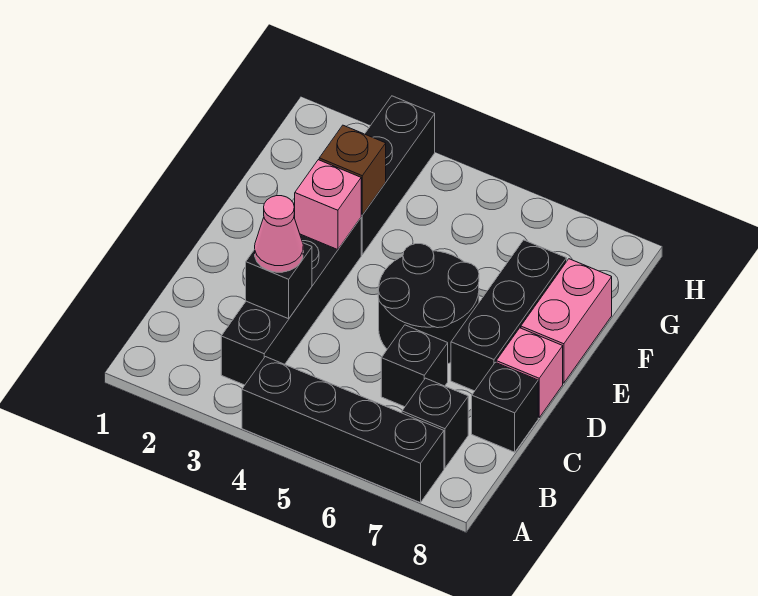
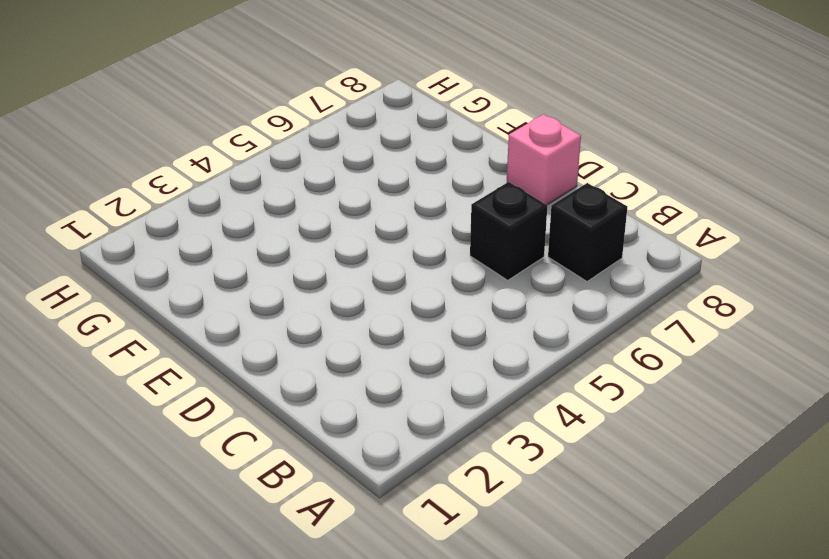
none -> black brick A4:A7 level 1
none -> black brick B3:E3 level 1
none -> black brick C8 level 1

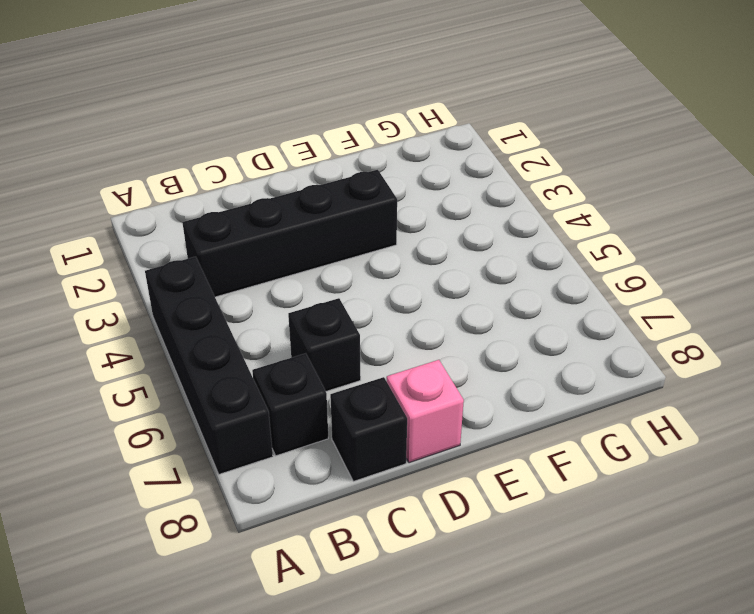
none -> black round brick D5:E6 level 1
none -> black brick D7:F7 level 1
none -> pink brick E8:F8 level 1

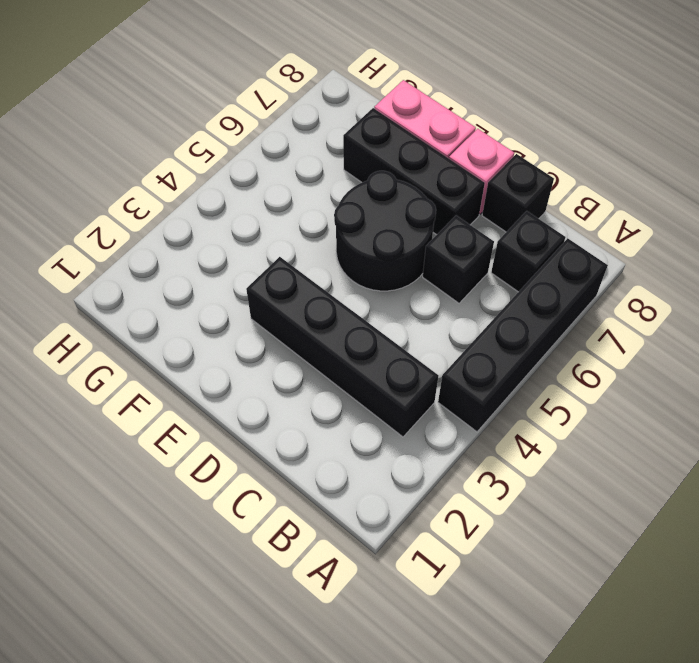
none -> black brick F3:H3 level 1
none -> black brick C3 level 2
none -> pink brick E3 level 2

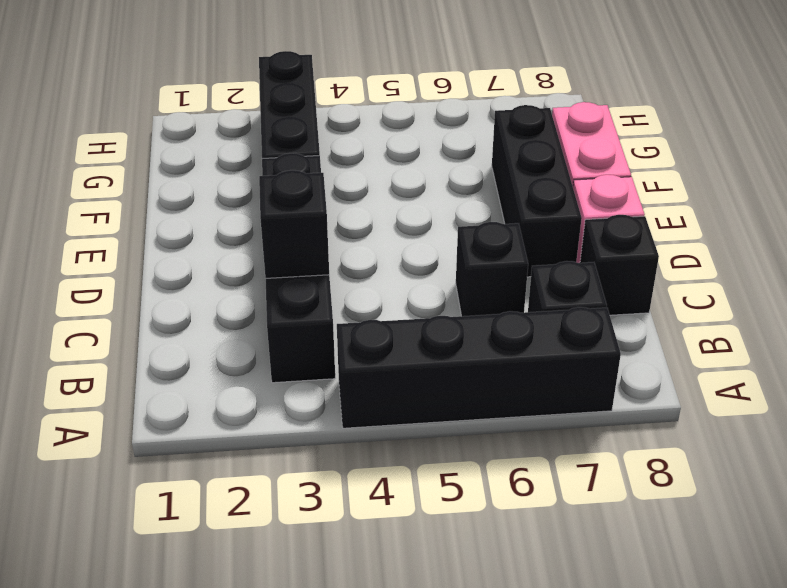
none -> black round brick D5:E6 level 1
none -> pink brick E3 level 2
none -> brown brick F3 level 2

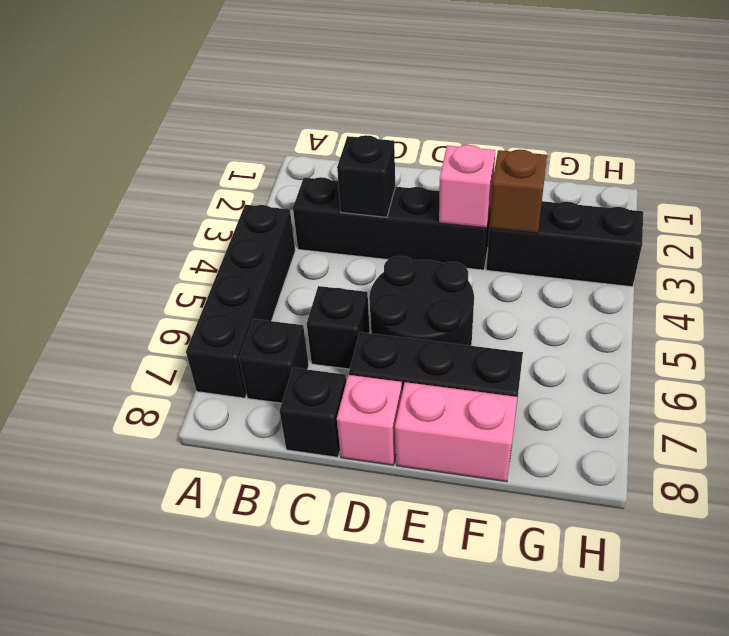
none -> pink cone C3 level 3

